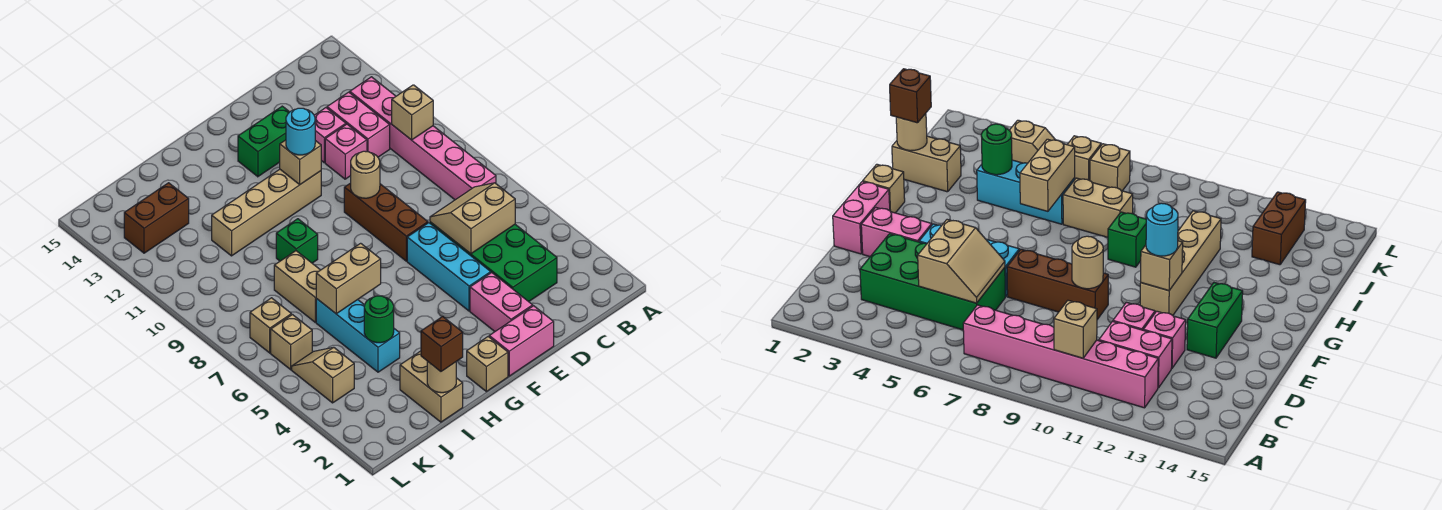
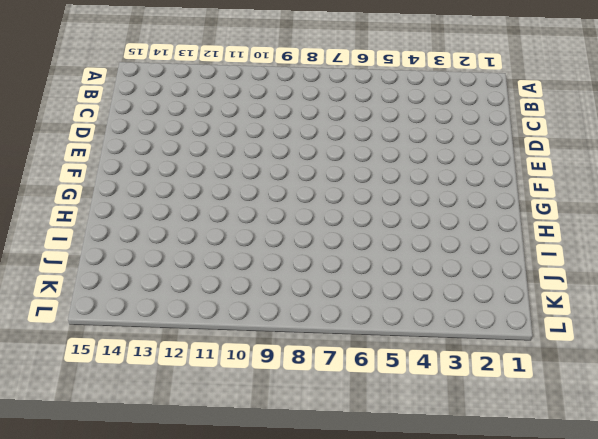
none -> pink brick B7:B12 level 1
none -> green brick C3:D6 level 1
none -> pink brick C11:C12 level 1

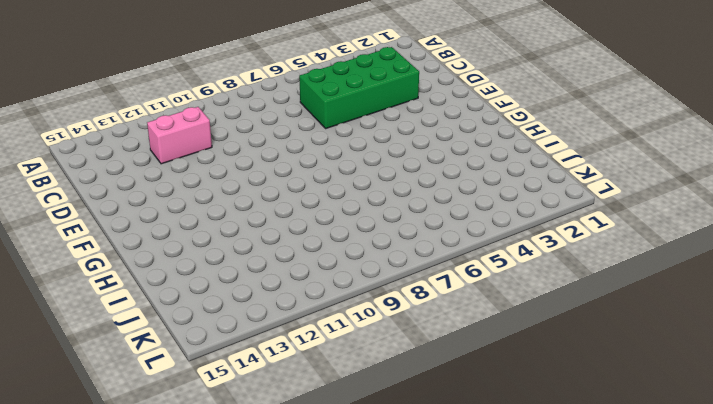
none -> pink brick B7:B12 level 1
none -> pink brick D11 level 1
none -> pink brick D12 level 1

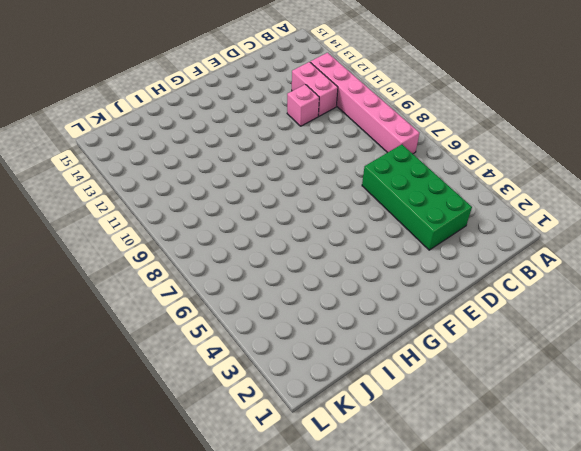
none -> pink brick D12 level 1
none -> pink brick E1:F1 level 1
none -> pink brick E2:E3 level 1

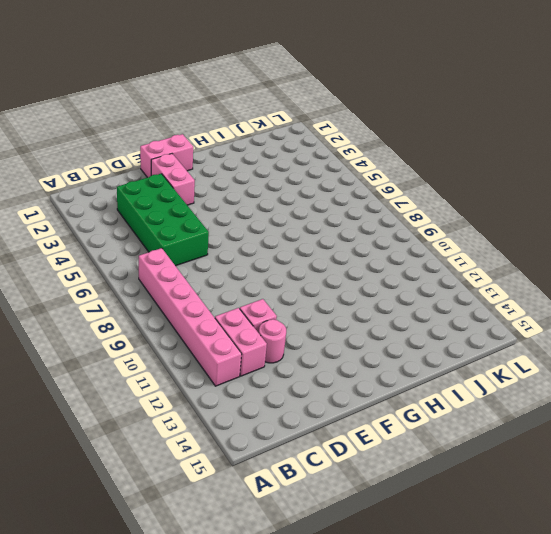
pink round brick D12 level 1 -> pink brick D12 level 1
none -> cyan brick E4:E6 level 1
none -> brown brick E7:E9 level 1
none -> green brick E13:F13 level 1

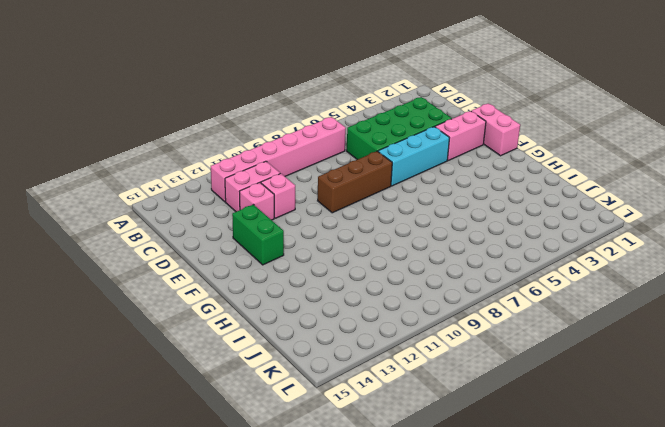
none -> tan brick F11:I11 level 1
none -> tan brick G1 level 1
none -> green brick H9 level 1

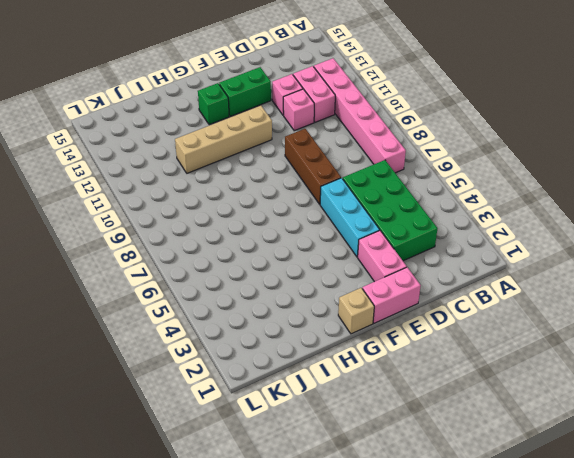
green brick G13 level 1 -> green brick H9 level 1
none -> tan brick I1:I2 level 1
none -> cyan brick I4:I6 level 1
none -> tan brick I7:I8 level 1

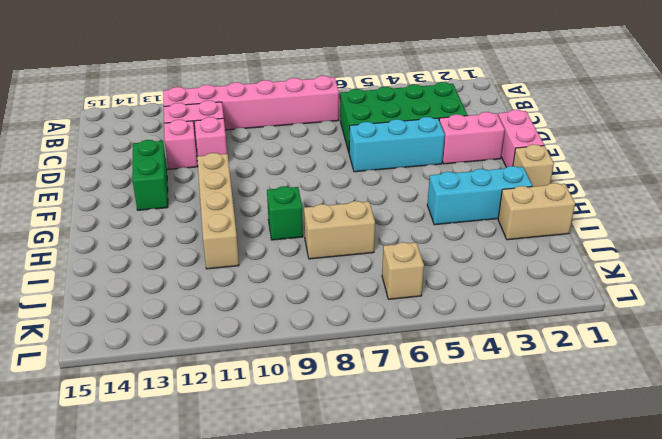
cyan brick H2:H4 level 1 -> cyan brick I4:I6 level 1
none -> brown brick E7:E9 level 1
none -> brown brick J13:K13 level 1
none -> tan slope K4:K5 level 1 top 4

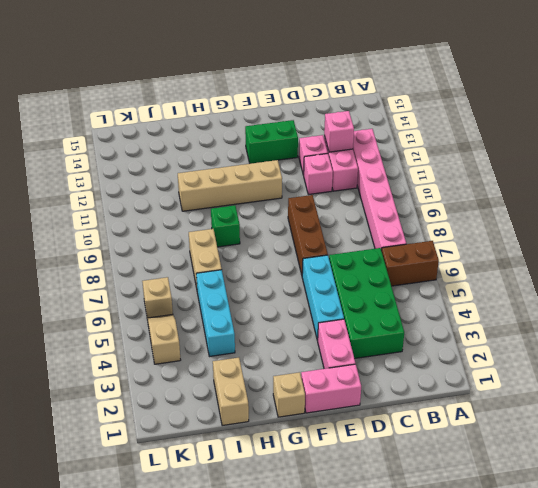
brown brick A6:B6 level 1 -> brown brick J13:K13 level 1
pink brick C12 level 2 -> none
none -> tan brick K7 level 1
none -> tan brick B10 level 2
none -> tan slope C5:D6 level 2 top 5

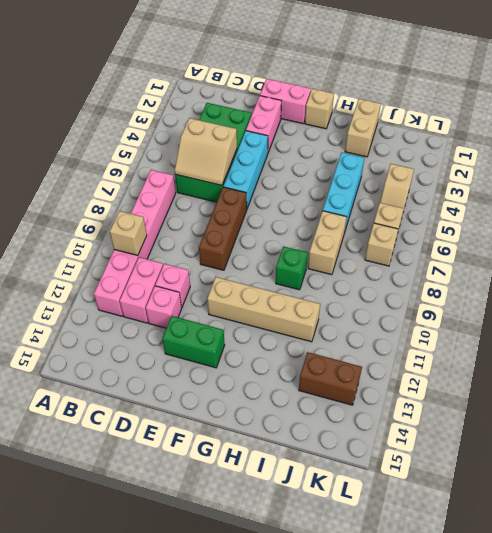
none -> tan round brick E9 level 2
none -> tan brick F11 level 2
none -> tan brick H6:I6 level 2

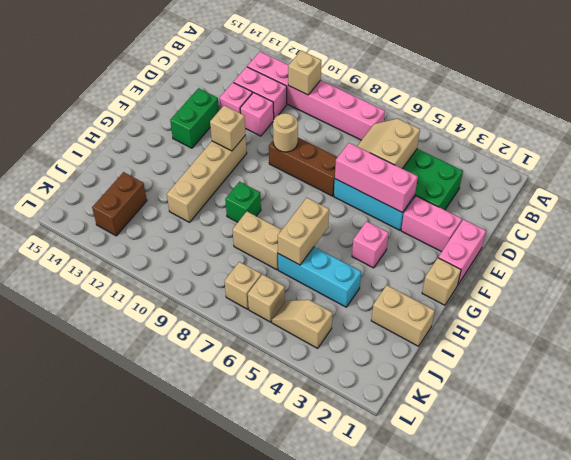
pink brick E4:E6 level 2 -> none
pink brick G4 level 1 -> none
none -> tan round brick I1 level 2
none -> green round brick I4 level 2
none -> cyan round brick F11 level 3

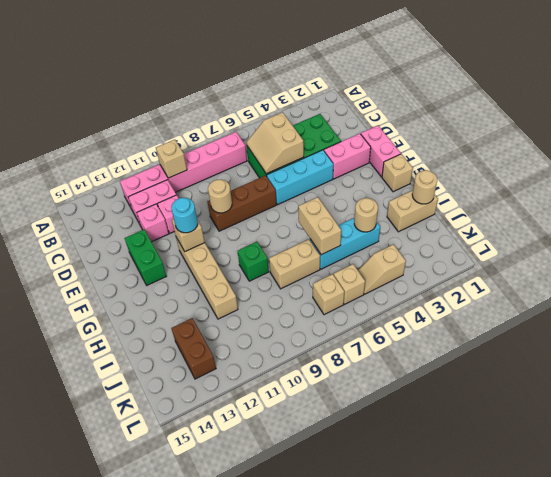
tan round brick I4 level 2 -> green round brick I4 level 2
none -> brown brick I1 level 3

